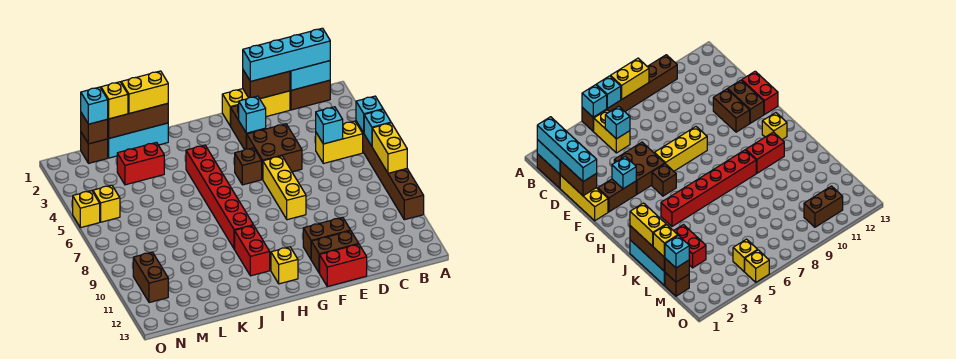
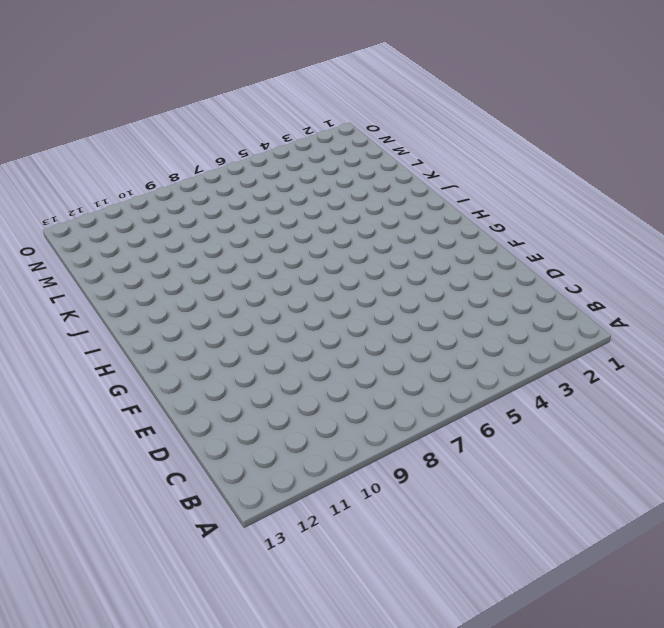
none -> brown brick A5:A10 level 1
none -> brown brick B1:C1 level 1
none -> yellow brick B5:C5 level 1
none -> yellow brick D1:F1 level 1

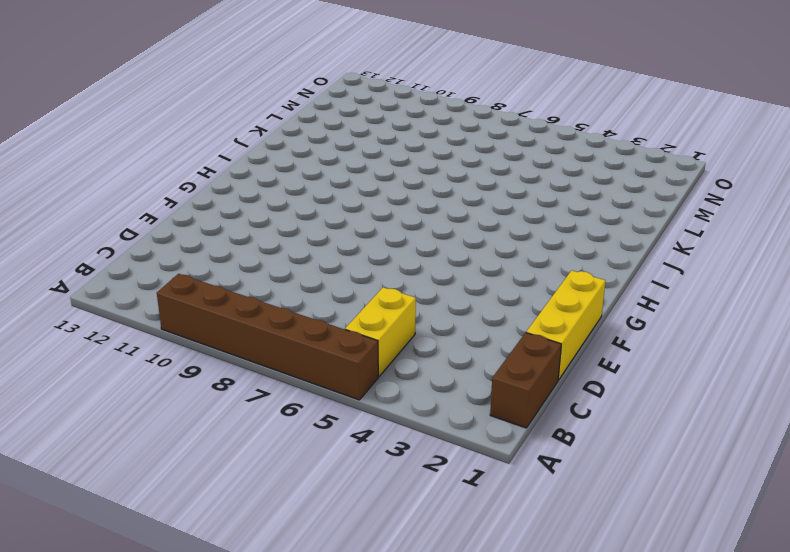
none -> brown brick E4:F5 level 1
none -> brown brick E11:F11 level 1
none -> brown brick E12:F12 level 1
none -> red brick E13:F13 level 1

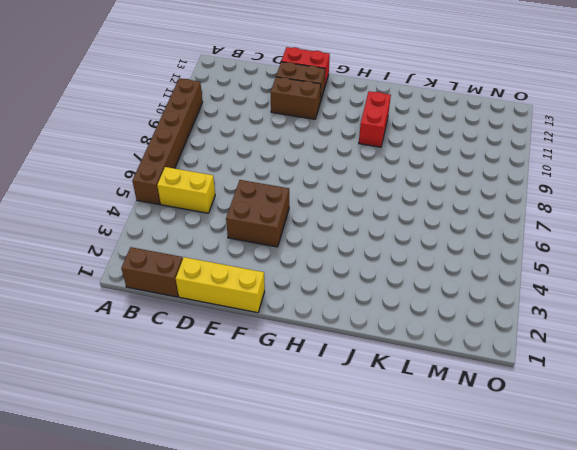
none -> brown brick F2:F3 level 1
none -> yellow brick F6:F8 level 1
none -> brown brick G5 level 1
none -> yellow brick H12 level 1

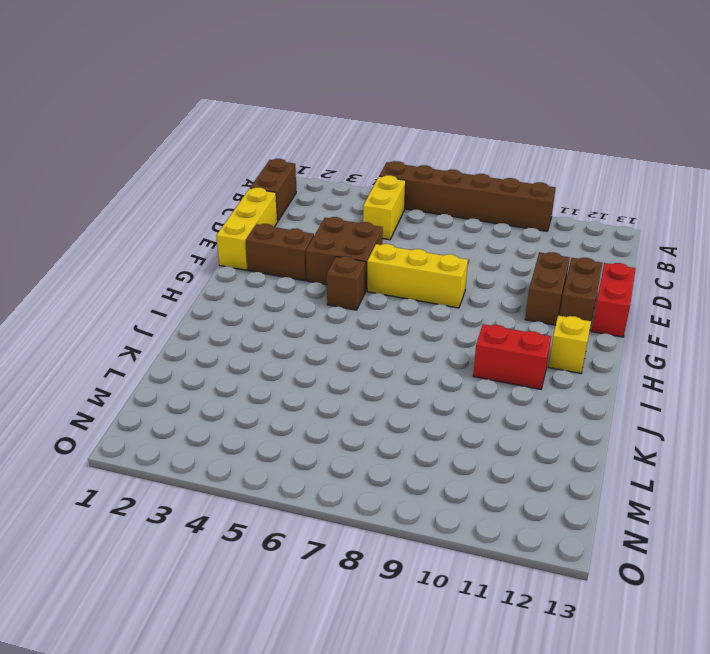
none -> red brick I4:I9 level 1
none -> cyan brick J1:L1 level 1
none -> red brick K3:L3 level 1
none -> brown brick M1 level 1

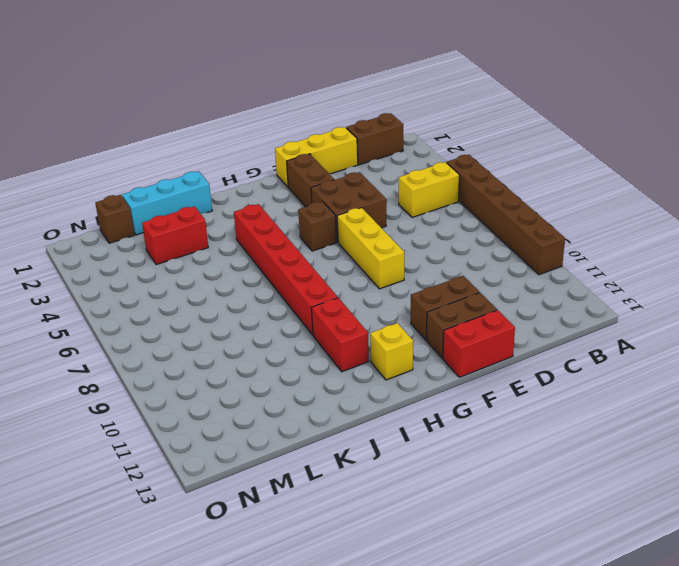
none -> yellow brick N5 level 1
none -> brown brick N10:N11 level 1
none -> yellow brick O5 level 1
none -> cyan brick A5 level 2

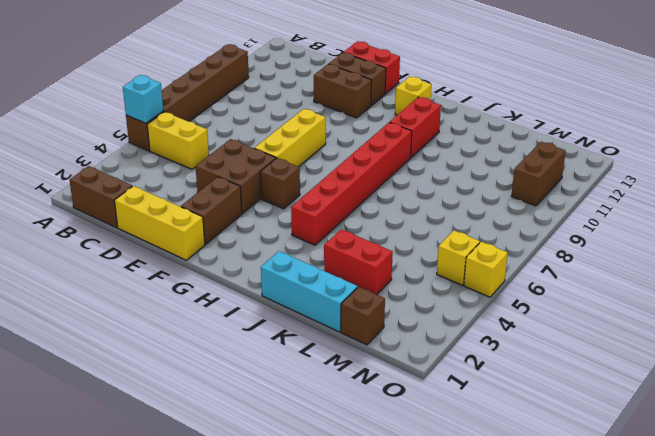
none -> cyan brick A6 level 2
none -> yellow brick A7:A8 level 2
none -> cyan brick B1:C1 level 2
none -> cyan brick C5 level 2

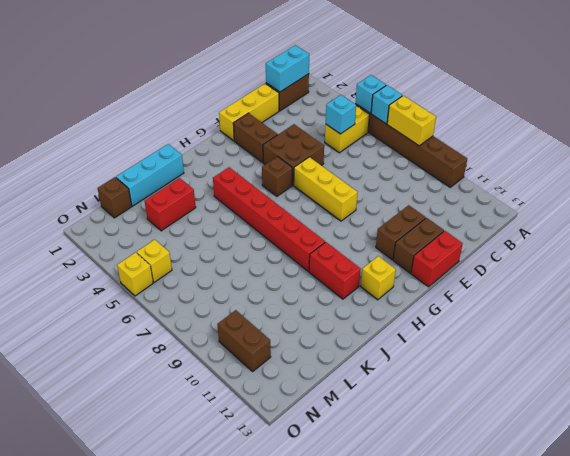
none -> brown brick D1:E1 level 2
none -> cyan brick F3 level 2
none -> brown brick J1:L1 level 2
none -> brown brick M1 level 2

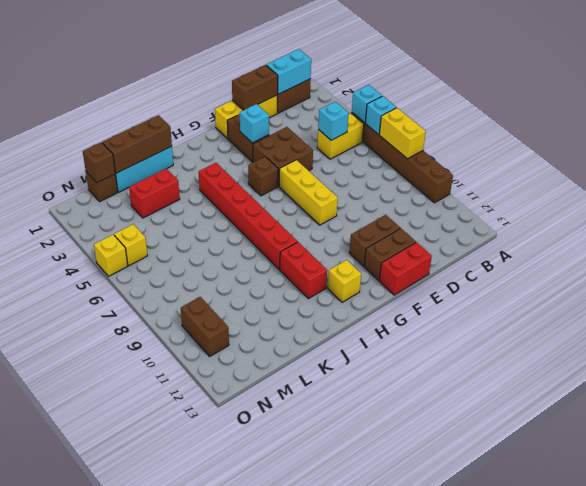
none -> cyan brick B1:E1 level 3
none -> yellow brick J1:K1 level 3
none -> yellow brick L1 level 3
none -> cyan brick M1 level 3

